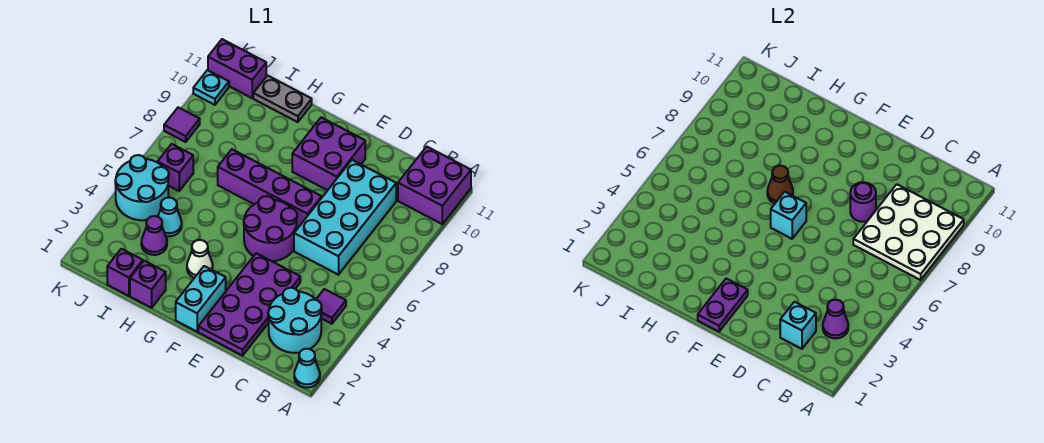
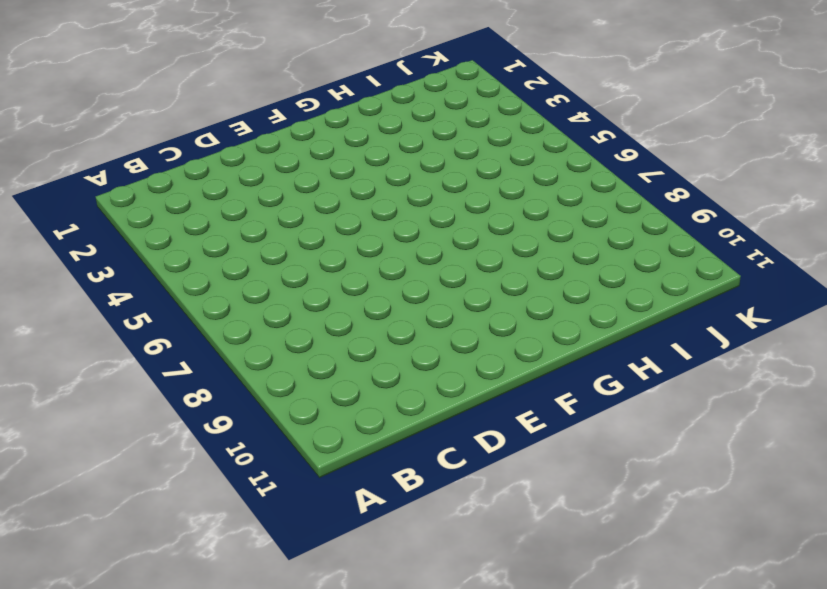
none -> cyan cone A1 level 1
none -> purple brick A10:B11 level 1
none -> cyan round brick B2:C3 level 1

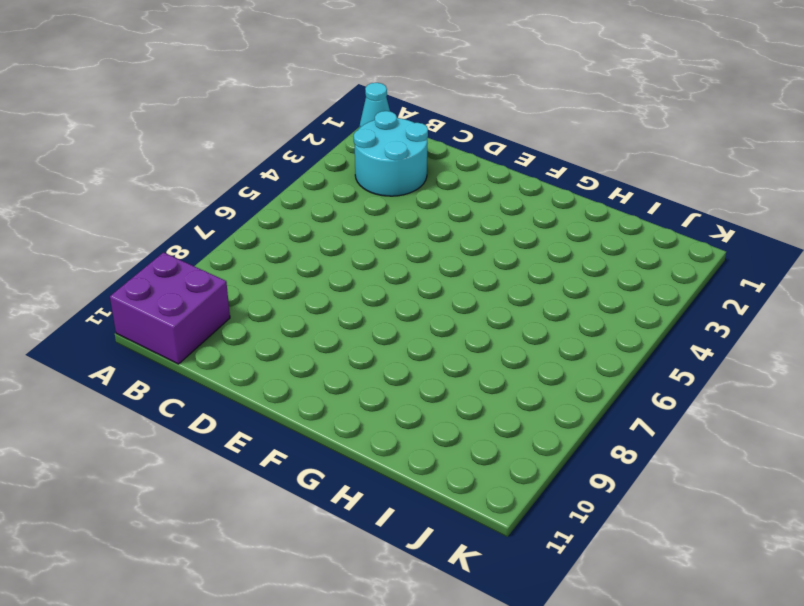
none -> purple tile B4 level 1
none -> cyan brick C6:D9 level 1
none -> purple plate D1:E4 level 1

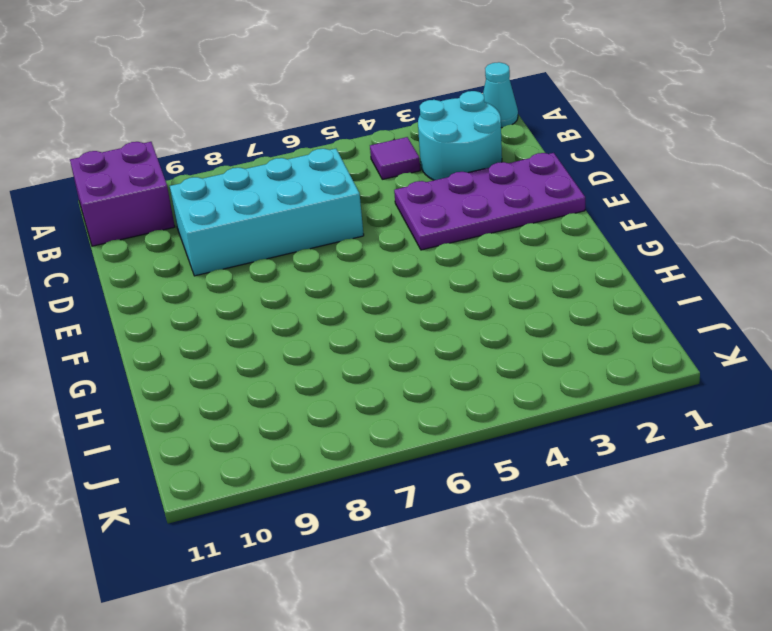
none -> purple round brick E5:F6 level 1
none -> purple brick E7:H7 level 1
none -> purple brick E9:F10 level 1

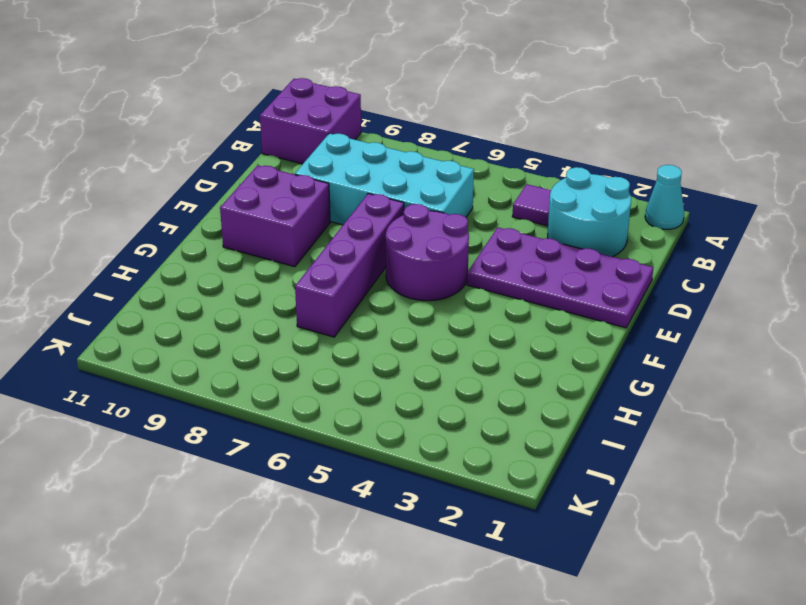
none -> cyan brick F1:F2 level 1
none -> white cone G3 level 1
none -> purple brick H1 level 1

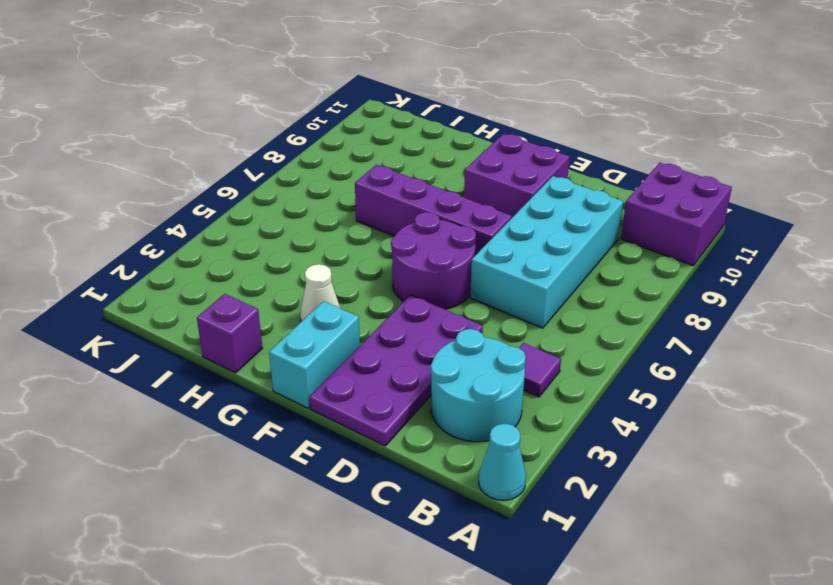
none -> grey plate H11:I11 level 1
none -> purple brick I1 level 1
none -> purple cone I3 level 1

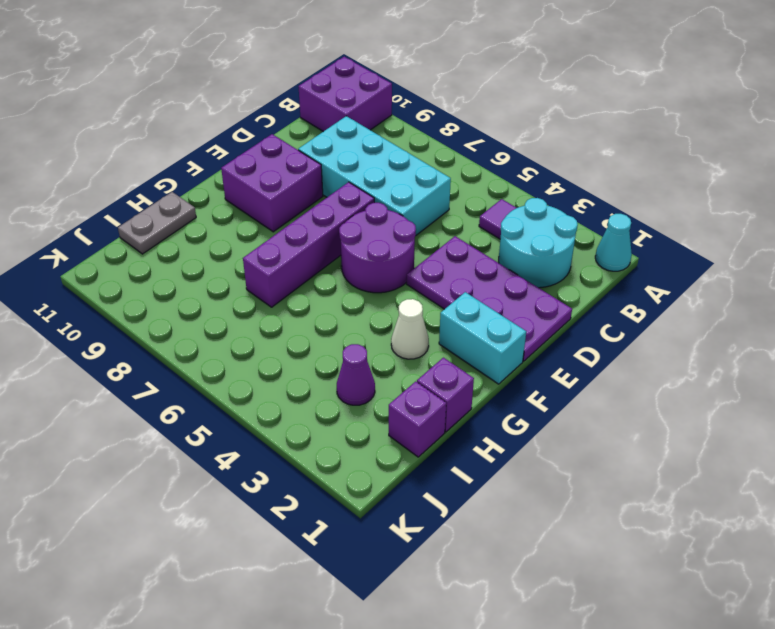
none -> cyan cone I4 level 1
none -> cyan round brick J4:K5 level 1
none -> purple brick J6 level 1

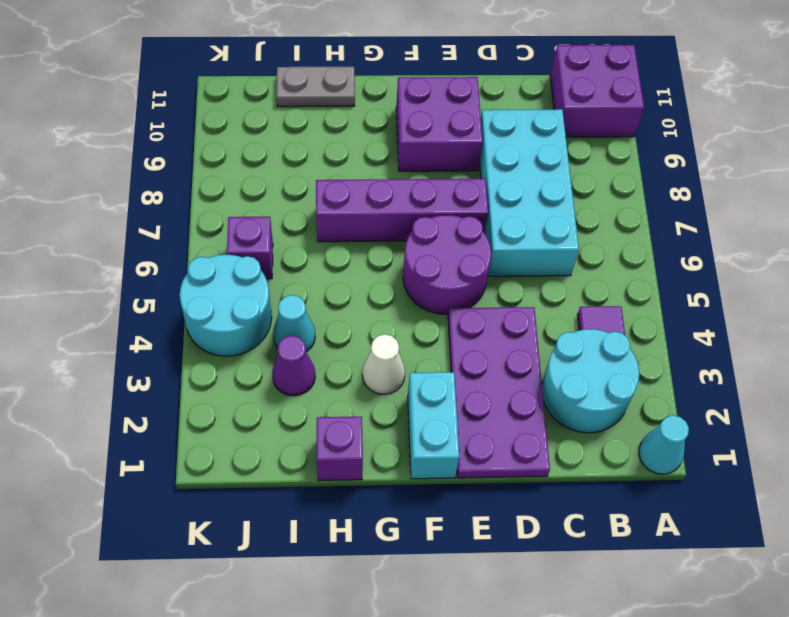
none -> purple brick I1 level 1
none -> purple brick J11:K11 level 1
none -> purple tile K8 level 1

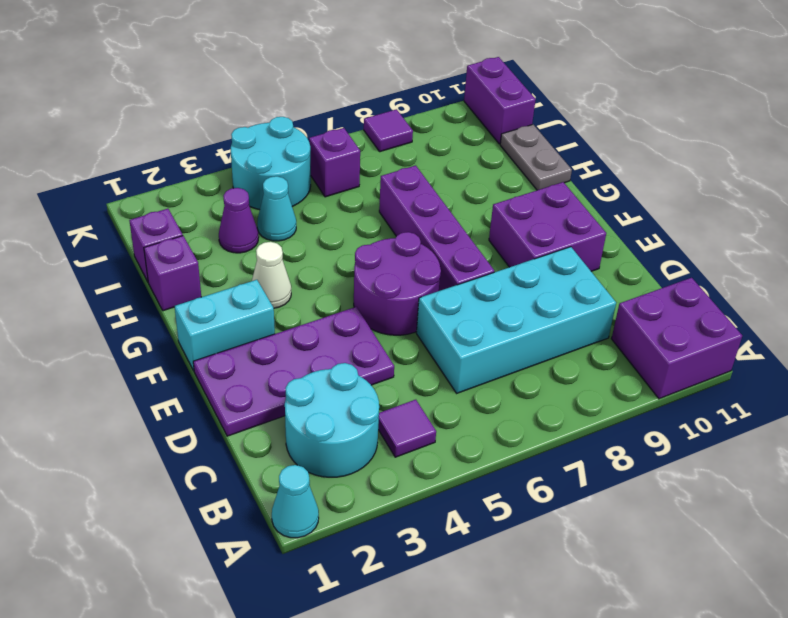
none -> cyan plate K10 level 1
none -> white plate A7:C9 level 2
none -> purple cone B3 level 2

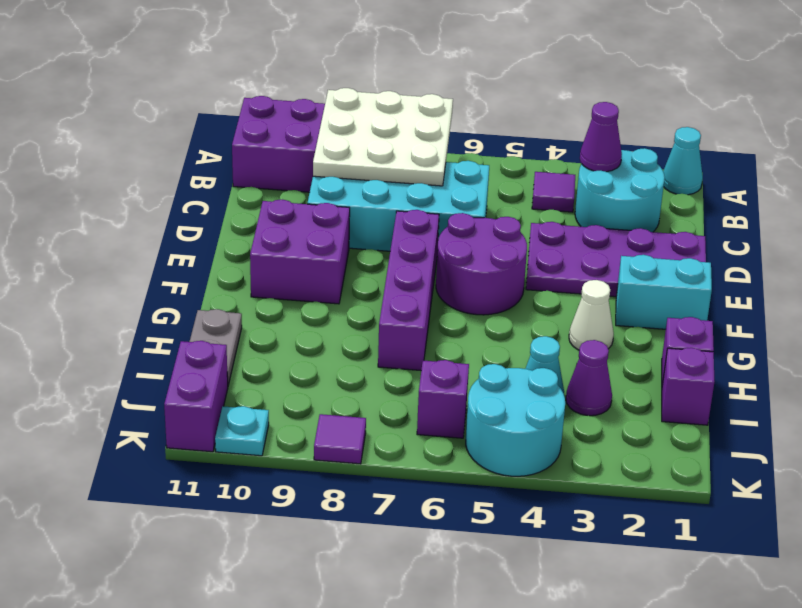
none -> cyan brick C2 level 2
none -> purple round brick D8 level 2
none -> purple plate F1:F2 level 2

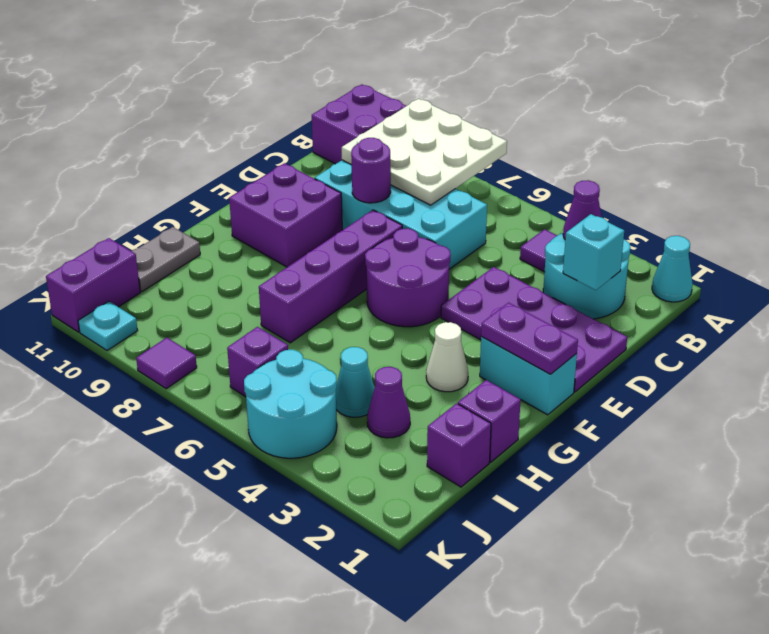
none -> cyan brick F6 level 2
none -> brown cone G7 level 2

